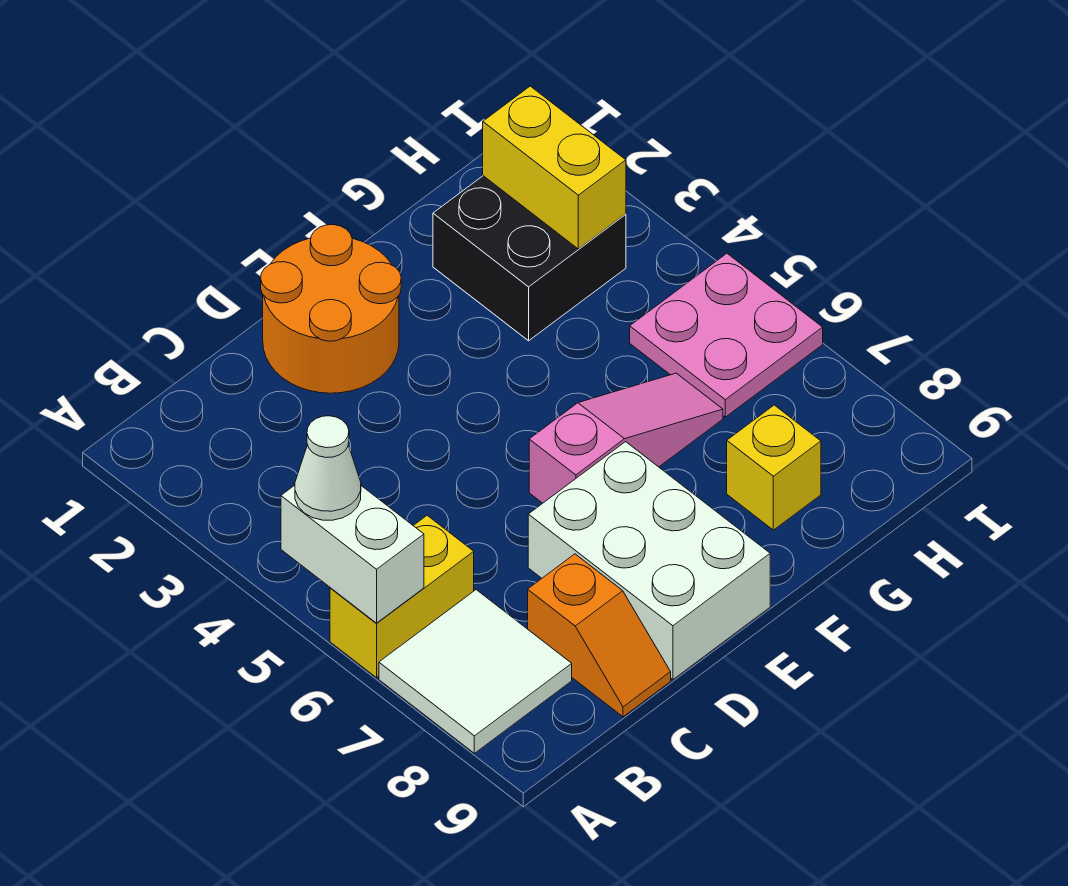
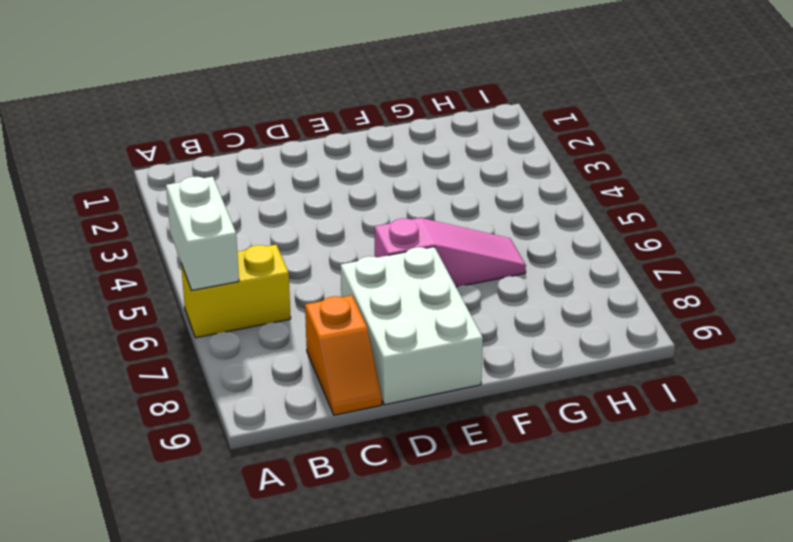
none -> white tile A7:B8 level 1
none -> orange round brick D1:E2 level 1
none -> black brick G2:H3 level 1

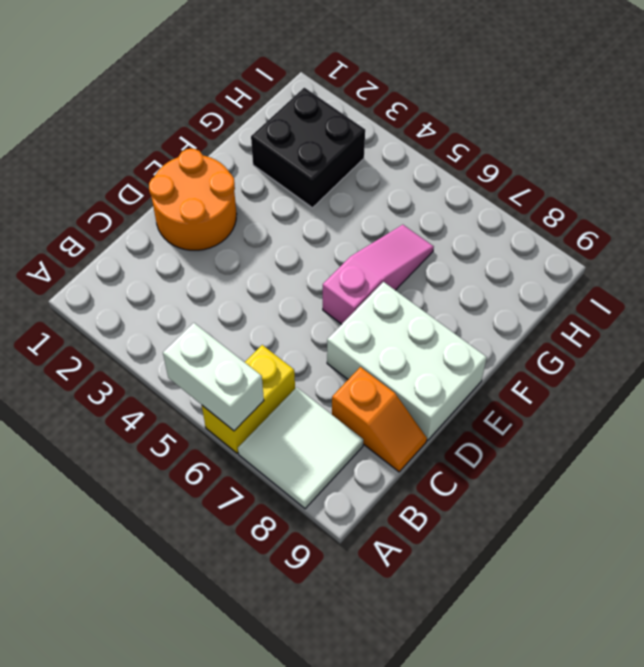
none -> yellow brick G8 level 1
none -> pink plate H5:I6 level 1
none -> yellow brick H2:H3 level 2

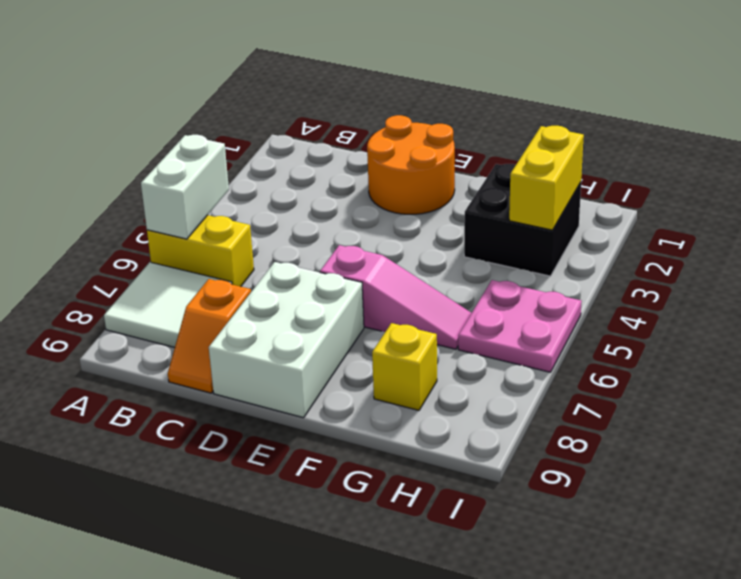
none -> white cone A5 level 3

